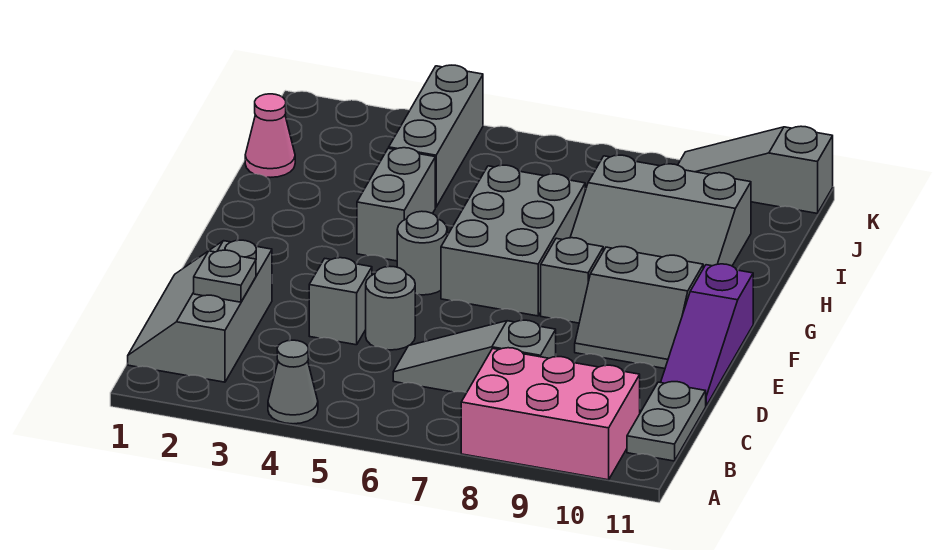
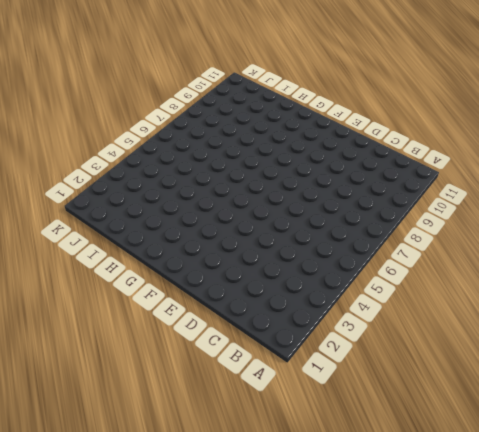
none -> grey cone A4 level 1
none -> pink brick A8:B10 level 1
none -> grey slope B1:D2 level 1 top 2

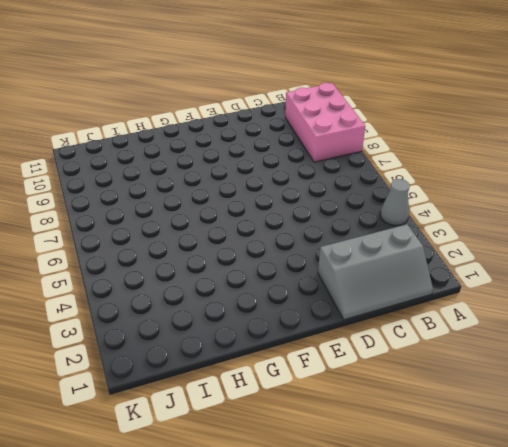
none -> grey plate B11:C11 level 1
none -> grey slope C6:C8 level 1 top 8
none -> grey brick D4 level 1

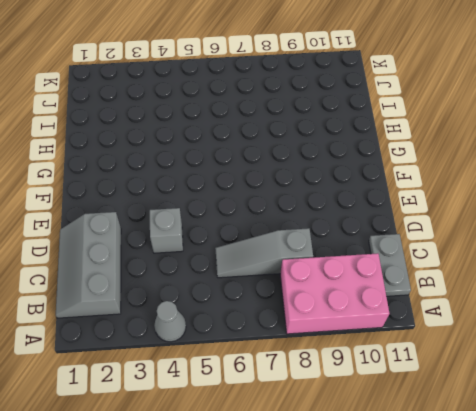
none -> grey round brick D5 level 1
none -> purple slope D11:F11 level 1 top F
none -> grey slope E9:F10 level 1 top F

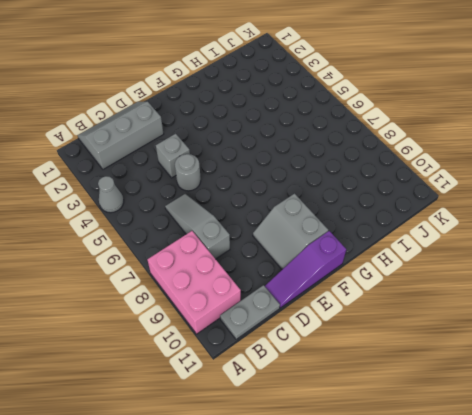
none -> grey round brick F5 level 1
none -> grey brick F6:H7 level 1
none -> grey brick F8 level 1

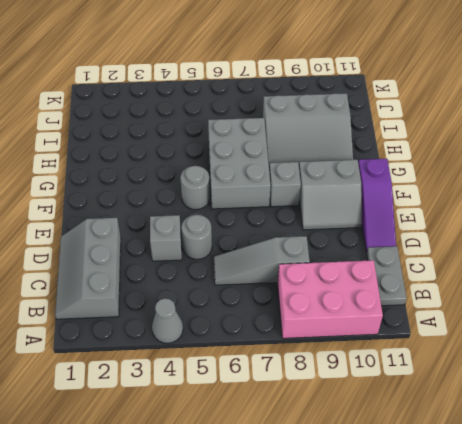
none -> grey brick G4:H4 level 1
none -> pink cone I1 level 1
none -> grey brick I4:K4 level 1

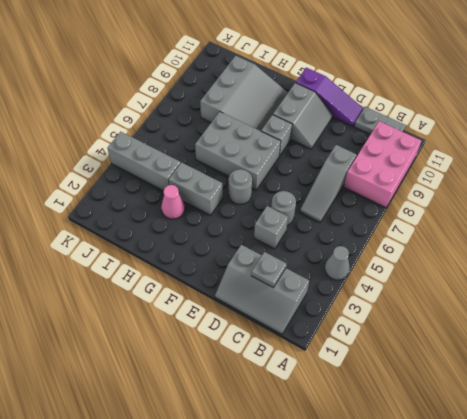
pink cone H3 level 1 -> pink cone I1 level 1
none -> grey slope K9:K11 level 1 top 11

